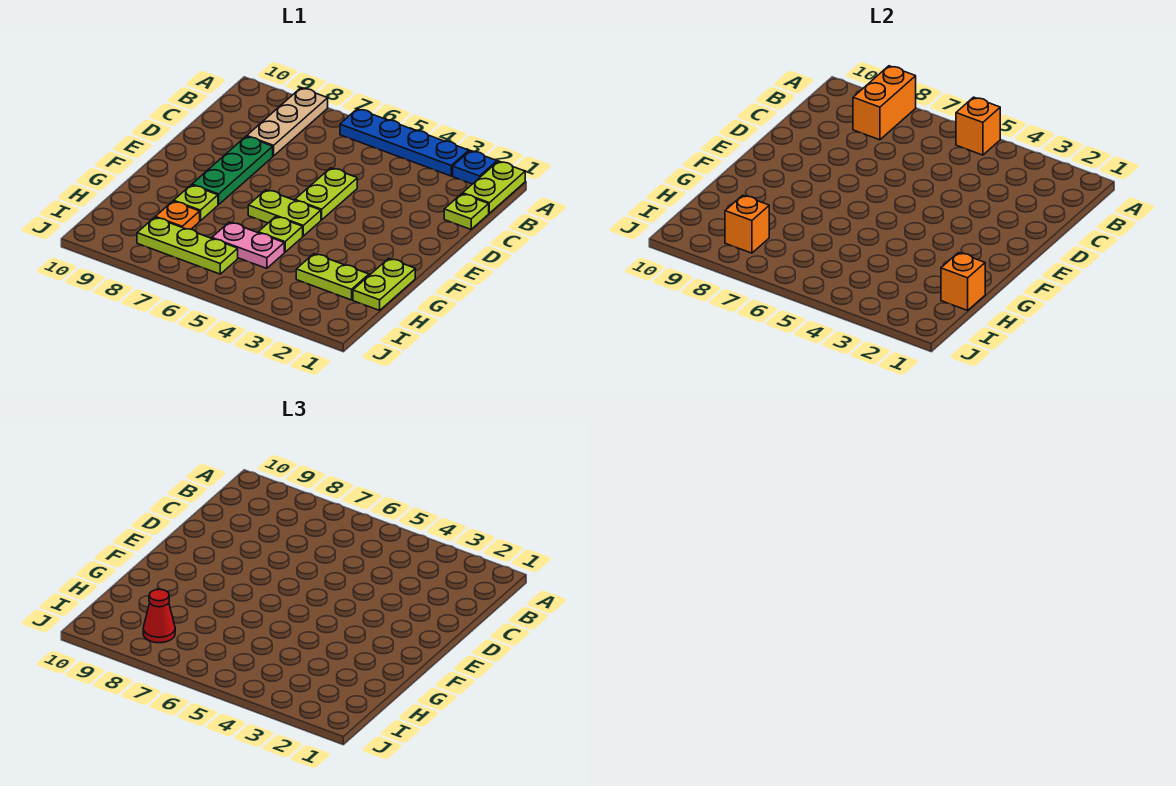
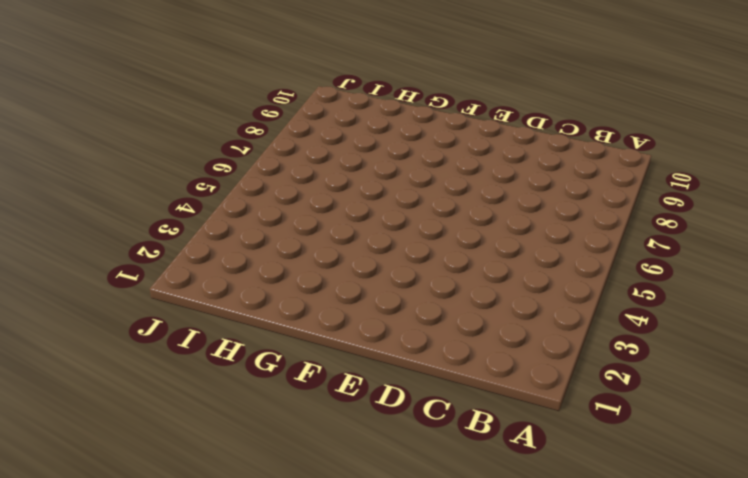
none -> lime plate A1:B1 level 1
none -> blue plate A2 level 1
none -> blue plate A3:A6 level 1

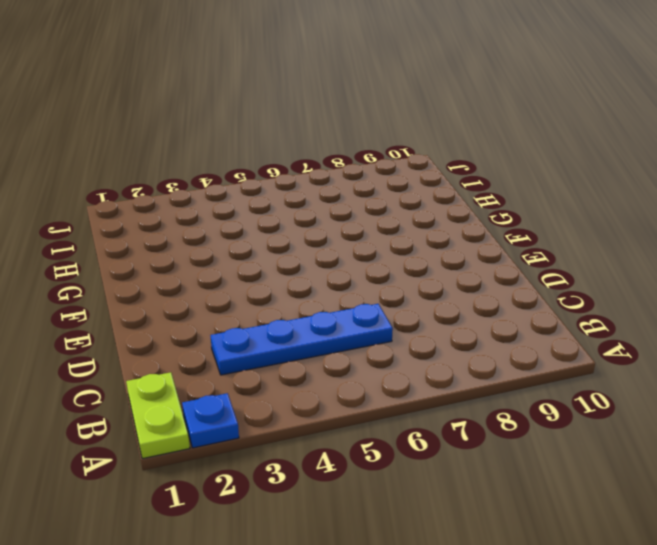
blue plate C3:C6 level 1 -> blue plate A3:A6 level 1
none -> tan plate A8:C8 level 1
none -> lime plate C1 level 1
none -> lime plate D5:E5 level 1

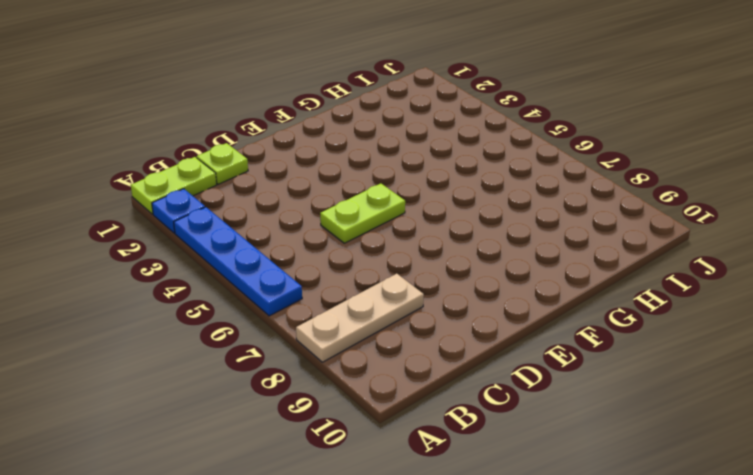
none -> green plate D8:F8 level 1
none -> lime plate F5:F6 level 1
none -> lime plate G1:H1 level 1

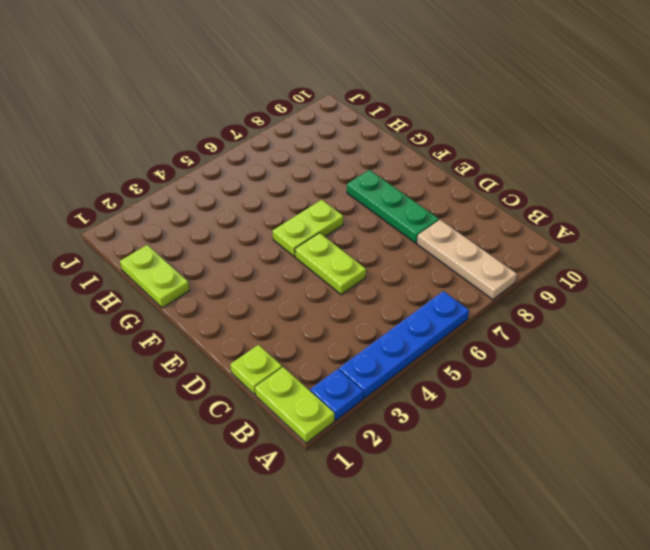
none -> lime plate G5 level 1
none -> lime plate G8 level 1
none -> lime plate H2:H3 level 1

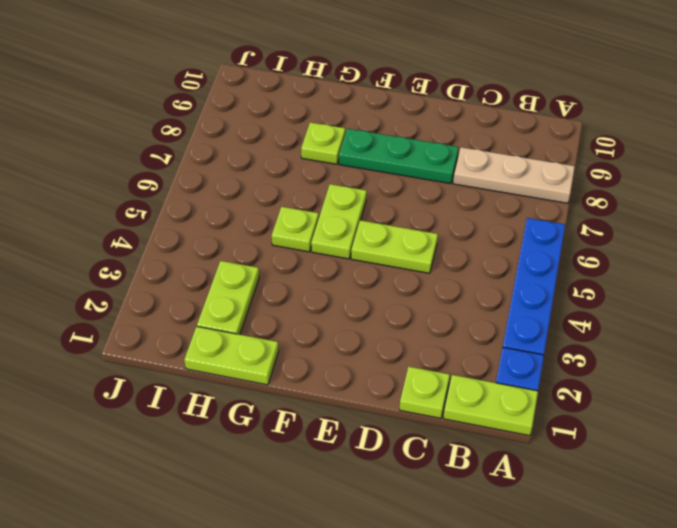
none -> pink plate H5:H6 level 1
none -> orange plate H8 level 1
none -> lime plate I6:I8 level 1

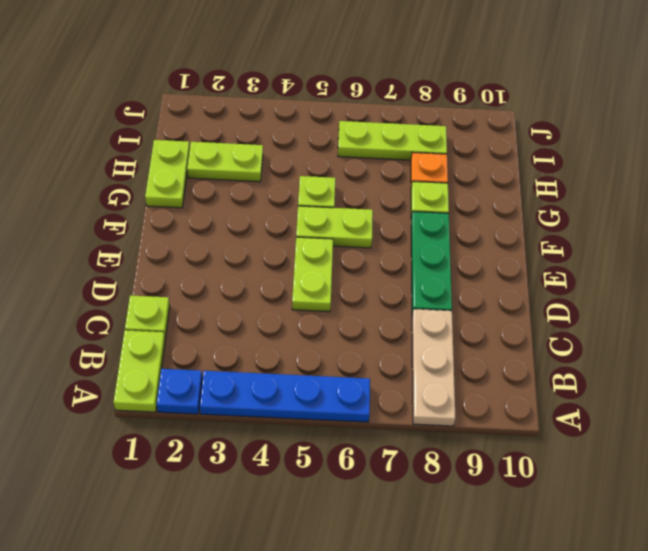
none -> pink plate H5:H6 level 1
none -> orange brick A5 level 2
none -> orange brick A8:B8 level 2

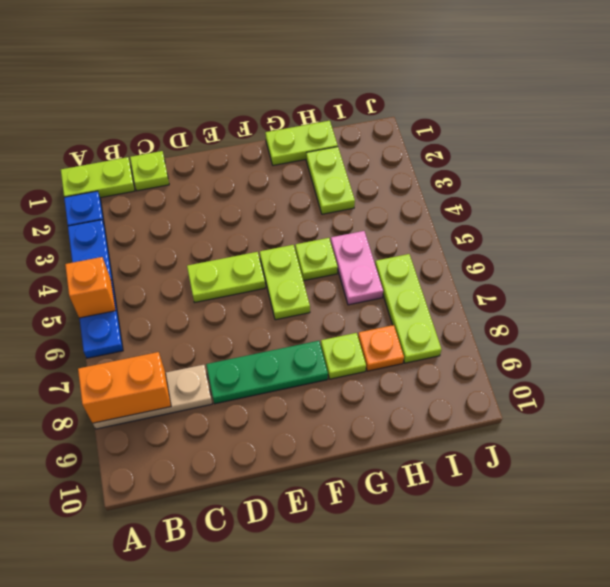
none -> orange brick H1 level 2
none -> orange brick I8 level 2
none -> red cone I8 level 3

